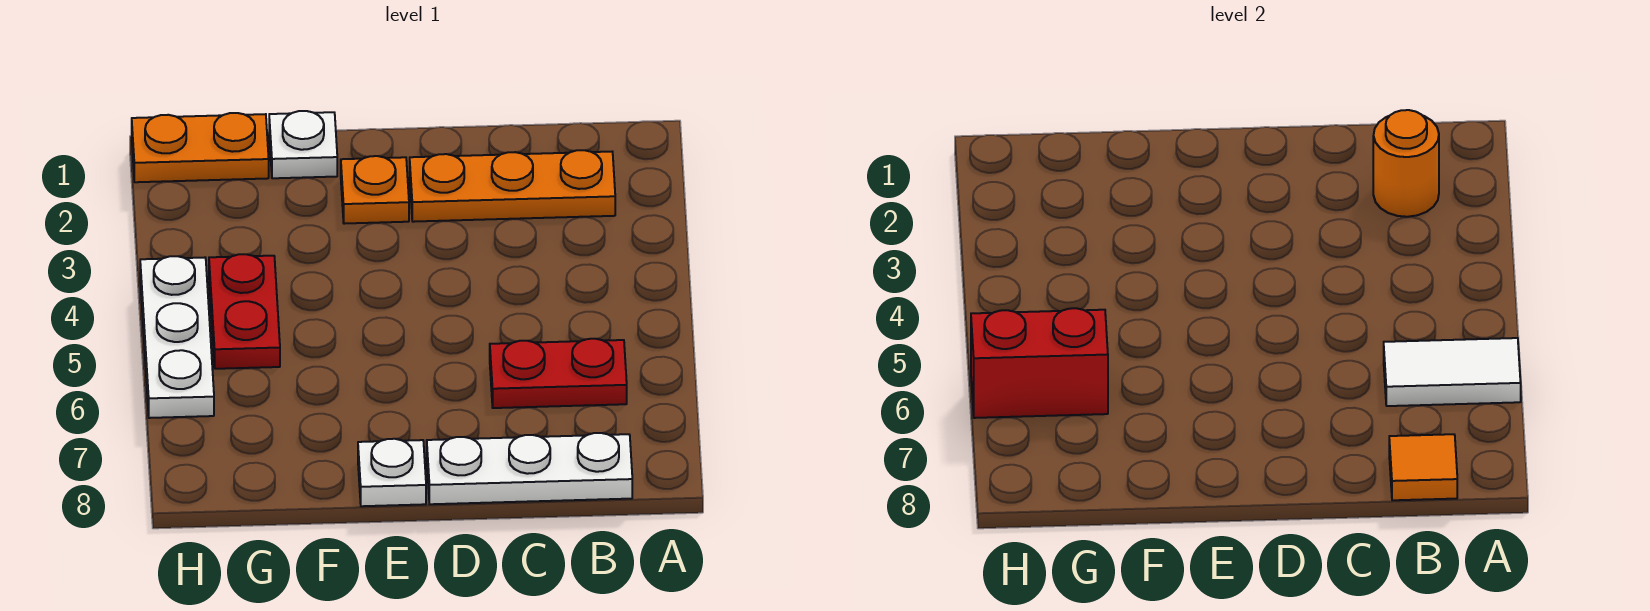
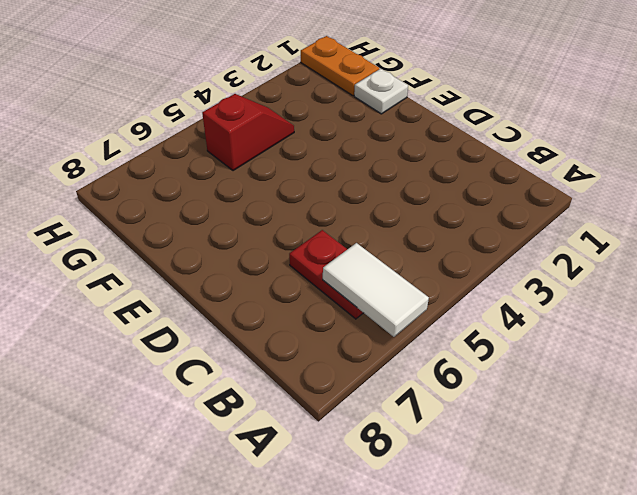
red slope G4:G5 level 1 top 5 -> red plate G4:G5 level 1
none -> orange plate B2:D2 level 1
none -> white plate B8:D8 level 1
none -> orange plate E2 level 1

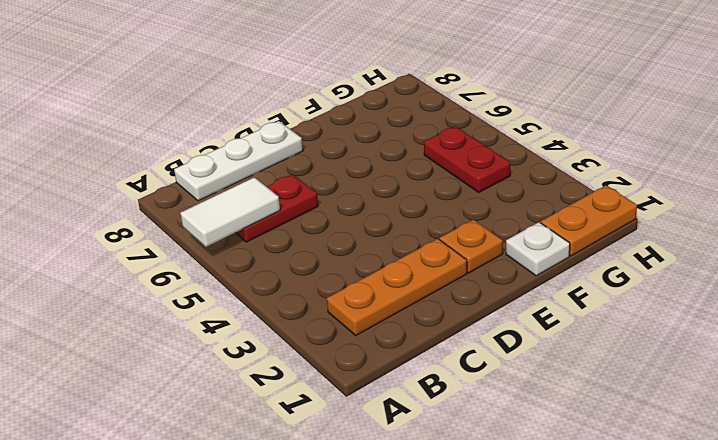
none -> white plate E8 level 1
none -> white plate H4:H6 level 1
none -> orange round brick B2 level 2

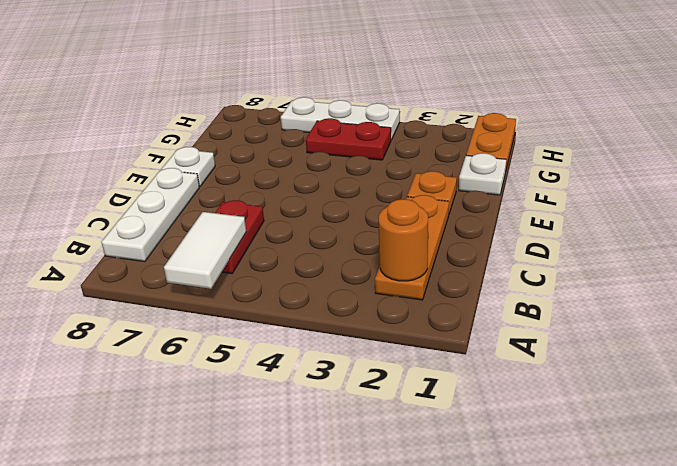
none -> orange tile B8 level 2
none -> red brick G6:H6 level 2

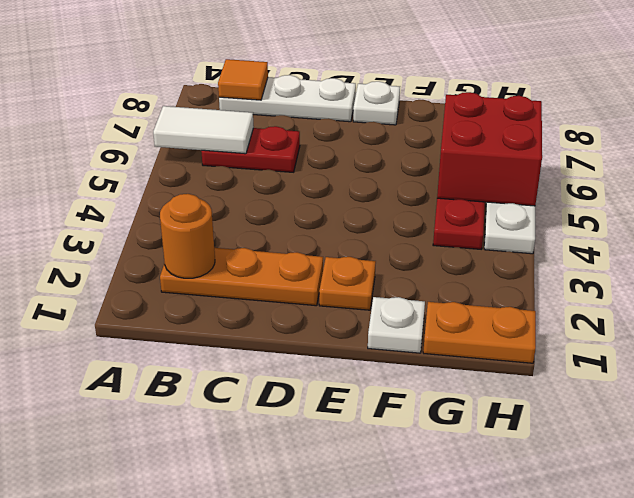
red brick G5:H6 level 2 -> red brick G6:H6 level 2

